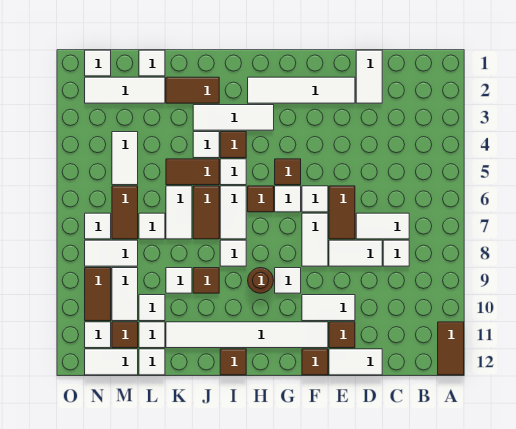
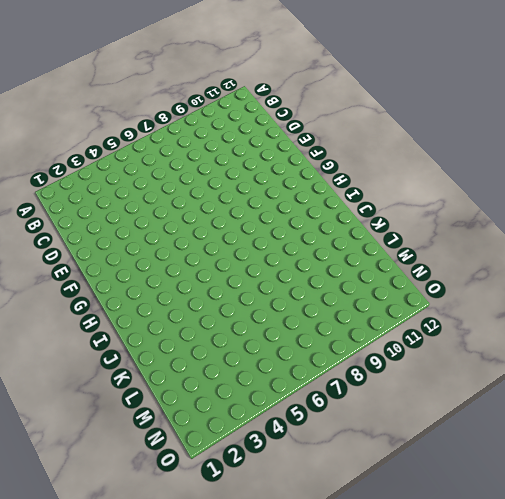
none -> brown tile A11:A12 level 1
none -> white tile C7:D7 level 1
none -> white tile C8 level 1
none -> white tile D1:D2 level 1

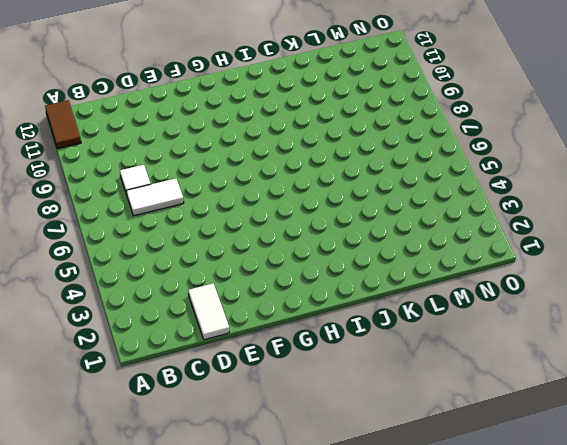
none -> white tile D8:E8 level 1
none -> white tile D12:E12 level 1
none -> white tile E2:H2 level 1
none -> brown tile E6:E7 level 1

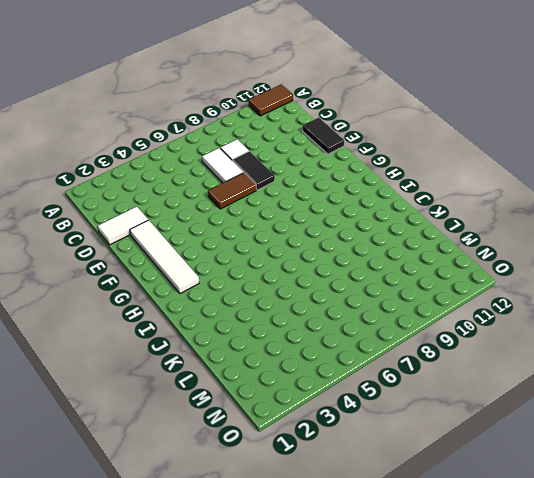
black tile D8:E8 level 1 -> white tile D8:E8 level 1
black tile D12:E12 level 1 -> white tile D12:E12 level 1
none -> white tile E10:F10 level 1
none -> brown tile E11 level 1
none -> white tile F6 level 1
none -> white tile F7:F8 level 1

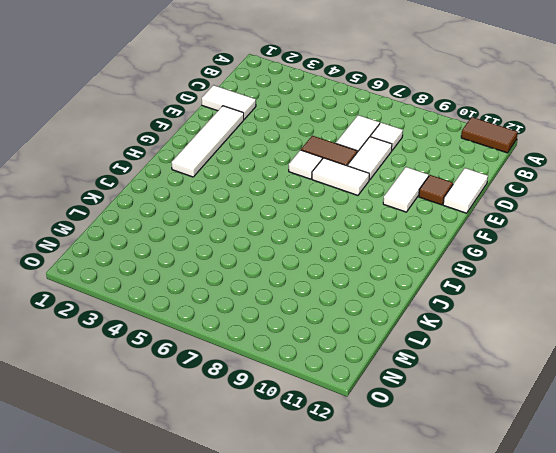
none -> white tile F11:K11 level 1
none -> brown tile F12 level 1
none -> brown tile G5 level 1
none -> white tile G6 level 1

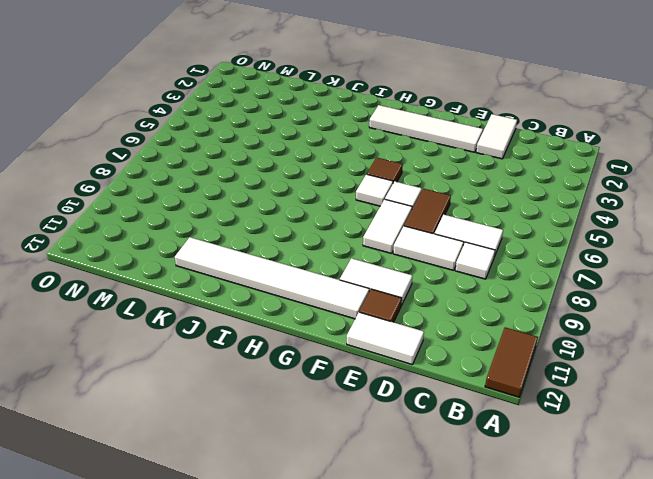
none -> brown tile F12 level 1
none -> white tile G9 level 1
none -> white tile H3:J3 level 1
none -> brown tile H6 level 1

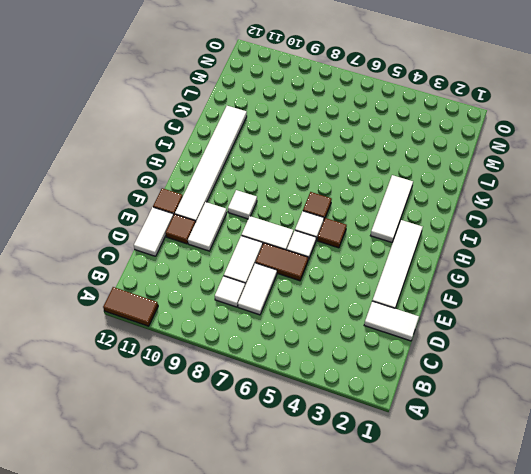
none -> brown round brick H9 level 1
none -> brown tile I4 level 1
none -> white tile I5 level 1
none -> white tile I6:I7 level 1

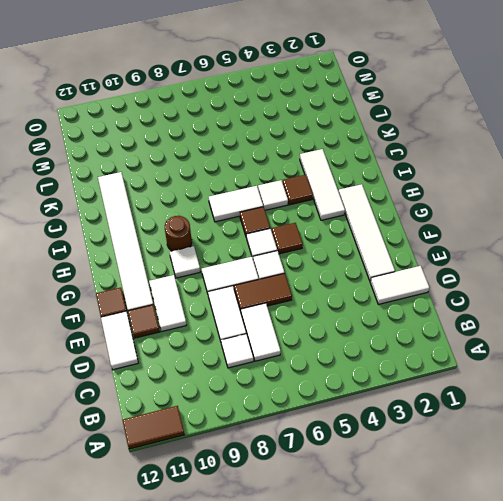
none -> white tile I8 level 1
none -> brown tile I12 level 1
none -> brown tile J2:K2 level 1
none -> white tile J4 level 1

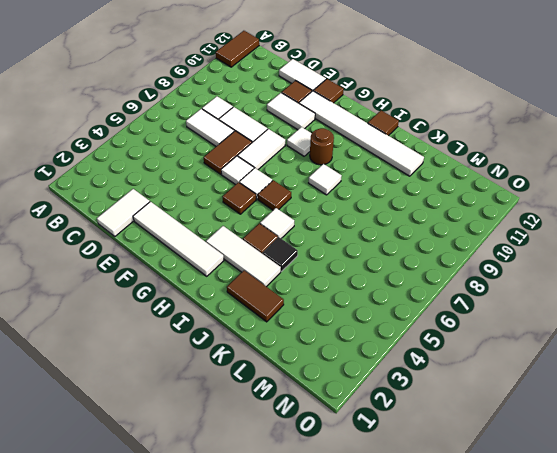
black tile J4 level 1 -> white tile J4 level 1
none -> white tile I6:I7 level 1
none -> brown tile J5:K5 level 1
none -> brown tile J6:J7 level 1
none -> brown tile J9 level 1

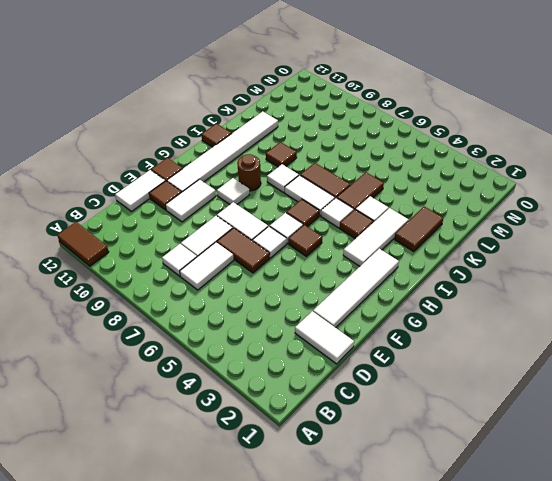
none -> white tile K6:K7 level 1
none -> white tile K9 level 1
none -> white tile L1 level 1
none -> white tile L2:N2 level 1

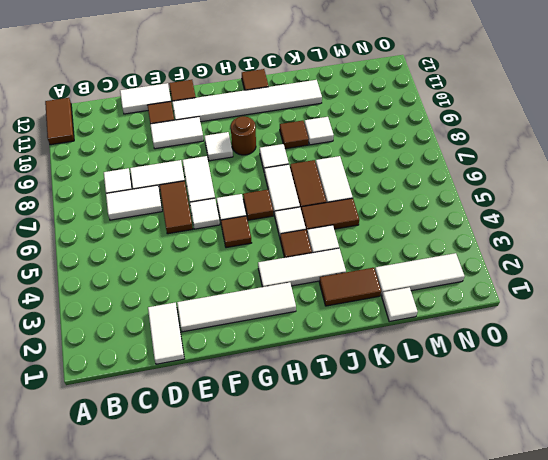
none -> white tile L7 level 1
none -> white tile L10 level 1
none -> white tile L11 level 1
none -> white tile L12 level 1

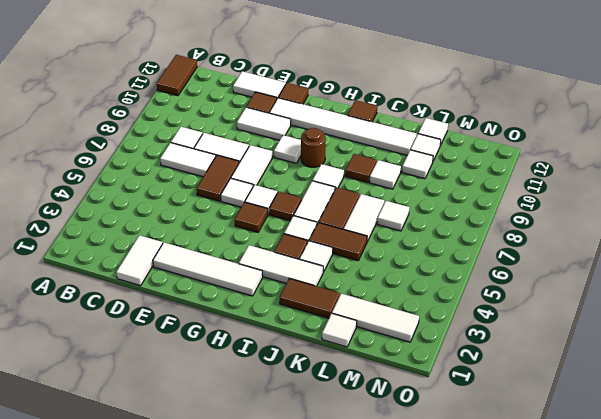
none -> white tile M4:M5 level 1
none -> brown tile M6:M7 level 1
none -> white tile M8:N8 level 1
none -> white tile M9:M10 level 1

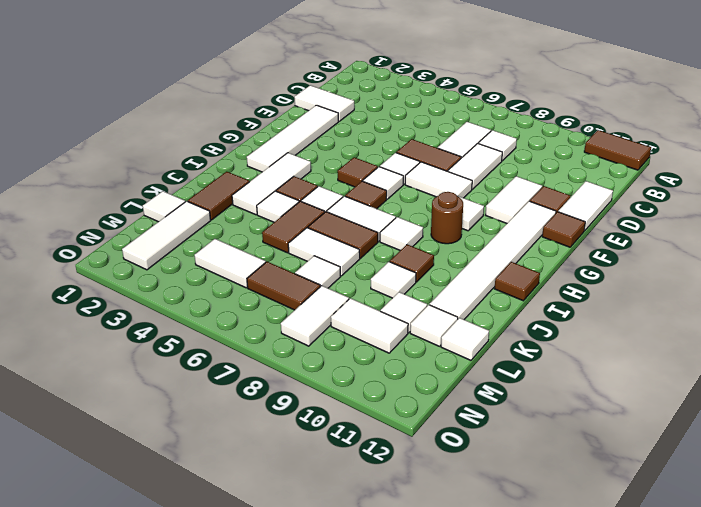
none -> brown tile M11 level 1
none -> white tile M12:N12 level 1
none -> white tile N1 level 1
none -> white tile N7 level 1

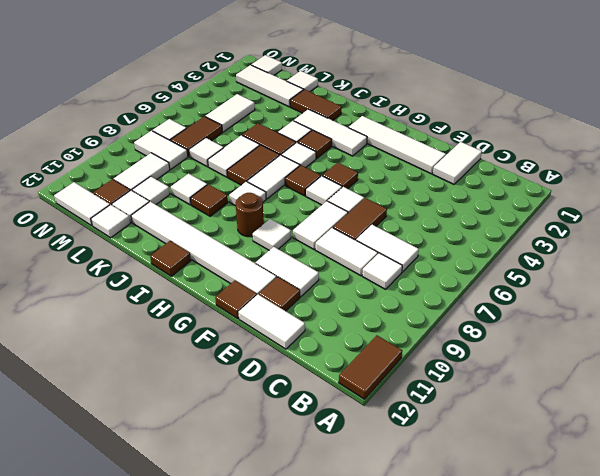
none -> brown tile N9:N10 level 1
none -> white tile N11 level 1

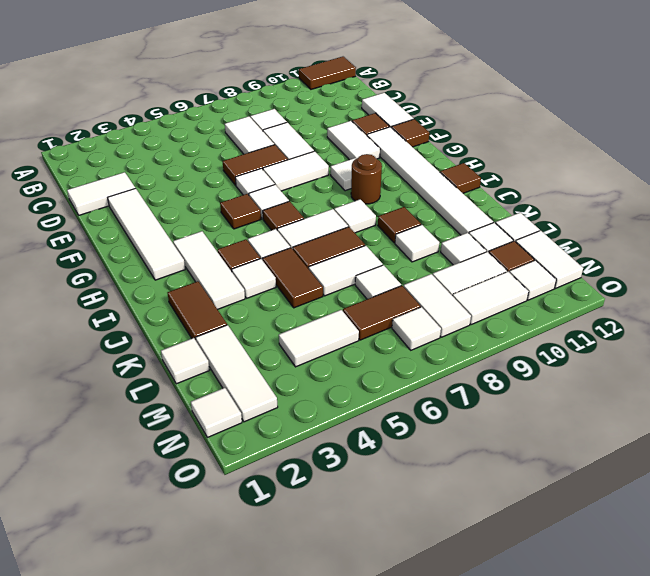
white tile N9:N10 level 1 -> brown tile N9:N10 level 1

